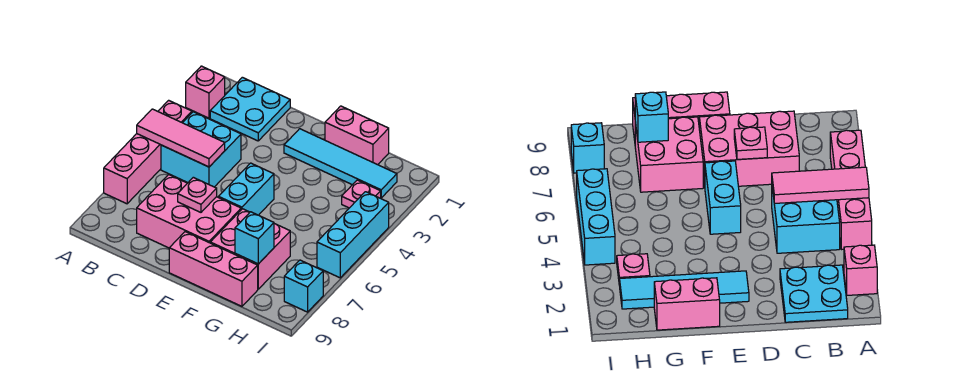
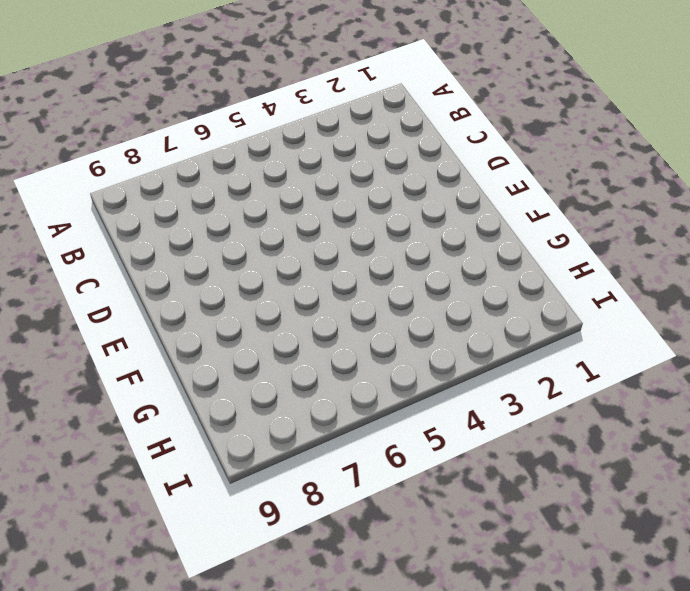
none -> pink brick A2 level 1
none -> pink brick A4:A7 level 1
none -> cyan plate B1:C2 level 1

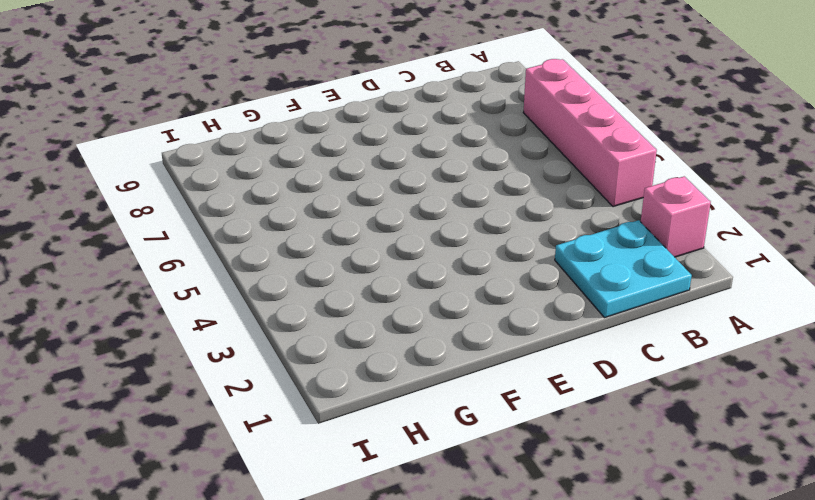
none -> cyan brick B4:C5 level 1
none -> pink brick C7:E8 level 1
none -> cyan tile E2:H2 level 1

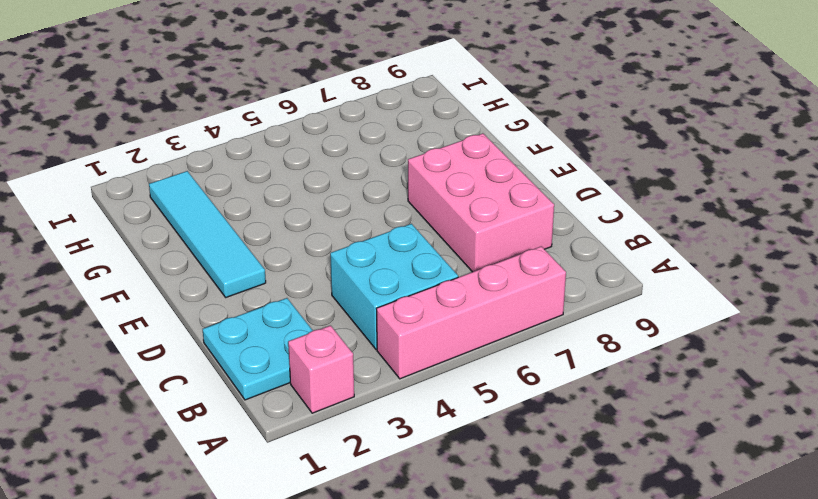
none -> cyan brick E5:E6 level 1
none -> pink brick E9:G9 level 1
none -> pink brick F1:G1 level 1

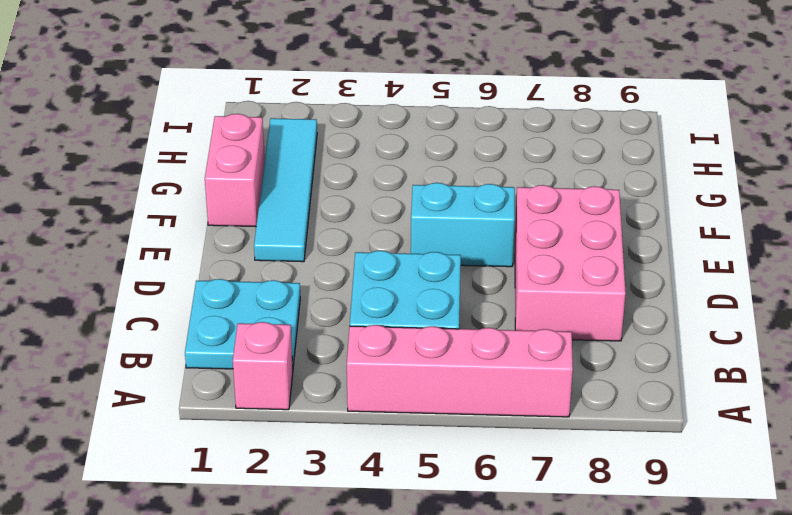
none -> pink brick E9:G9 level 1
none -> pink brick F7:G8 level 1
none -> pink plate H3 level 1

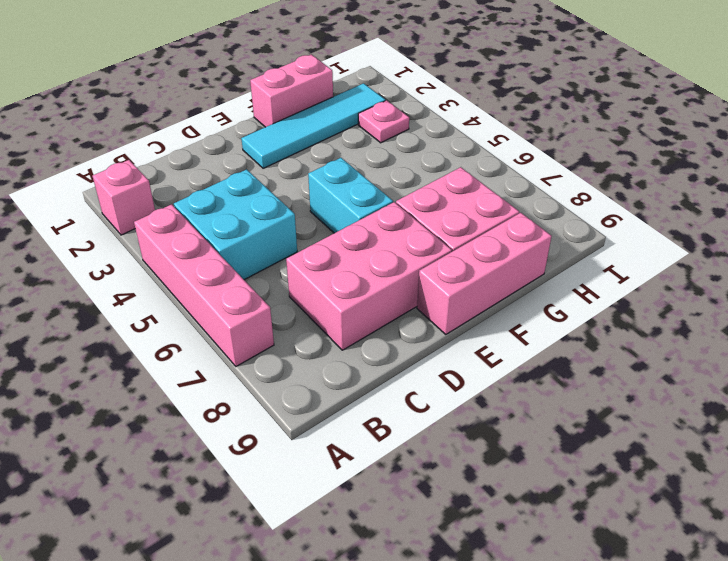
none -> cyan plate B1:C2 level 1
none -> cyan brick I4:I6 level 1
none -> cyan brick I8 level 1

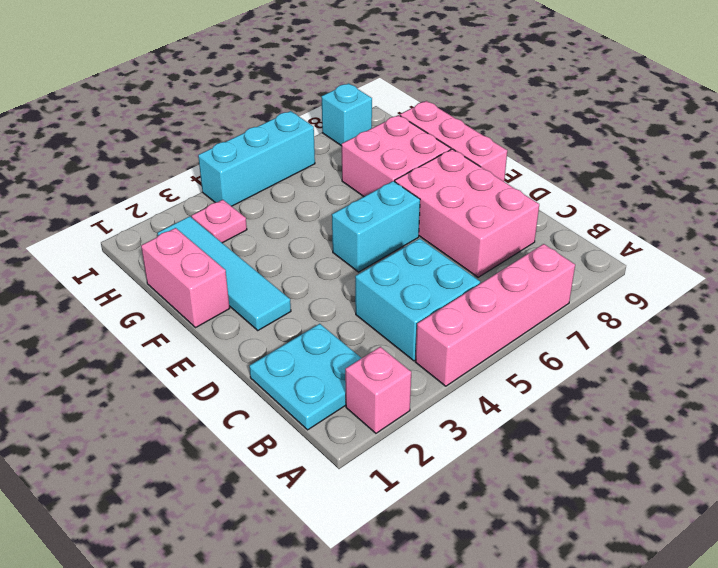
none -> pink tile A5:C5 level 2
none -> pink plate D7 level 2
none -> cyan brick G8 level 2

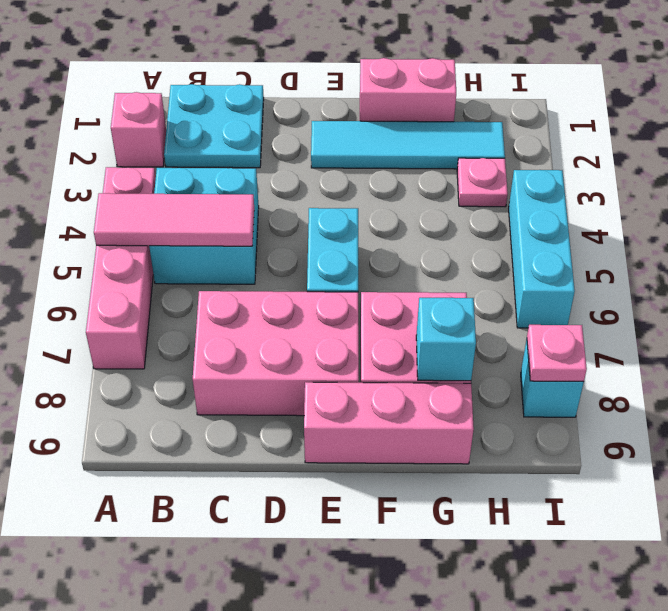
pink plate I8 level 2 -> pink plate D7 level 2

